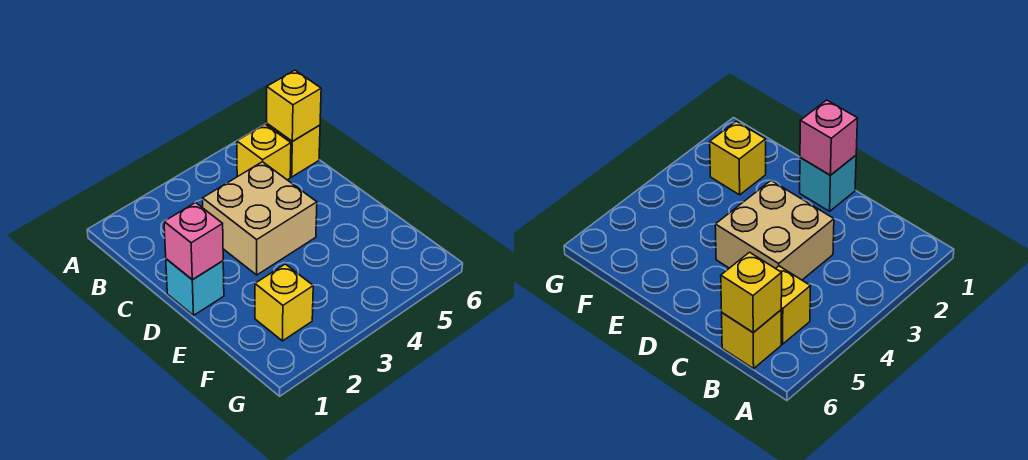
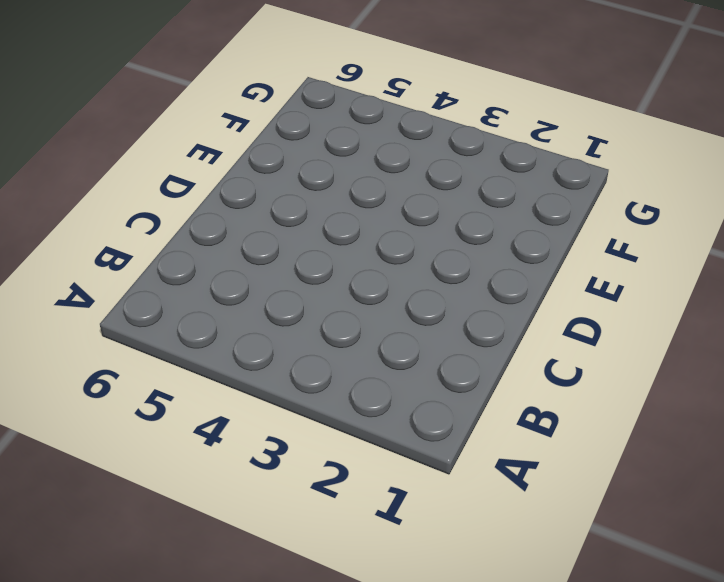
none -> yellow brick B5 level 1
none -> yellow brick B6 level 1

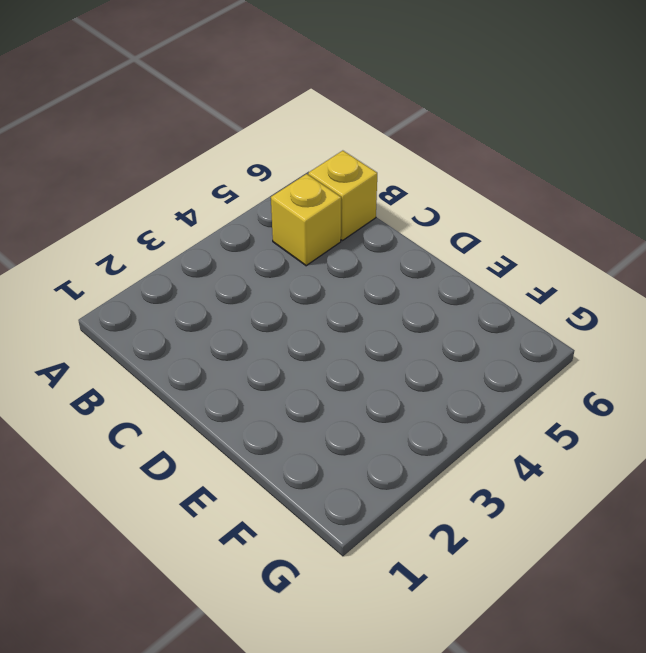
none -> tan brick C3:D4 level 1
none -> cyan brick D1 level 1

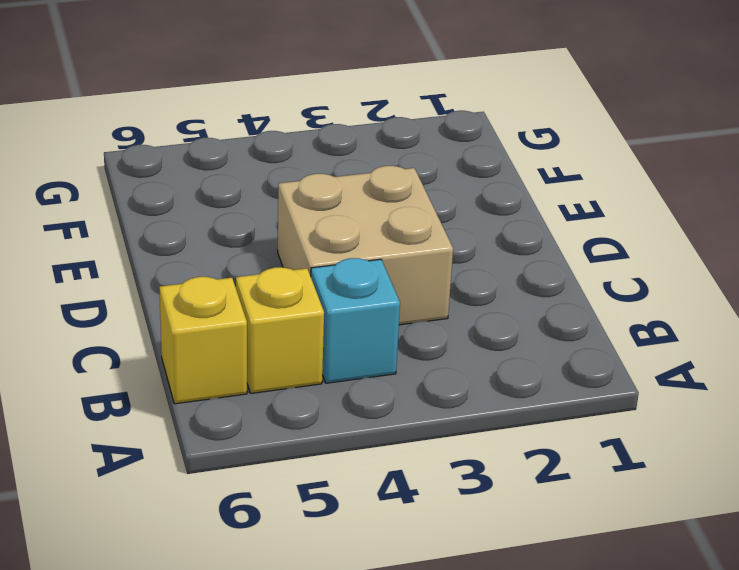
cyan brick B4 level 1 -> cyan brick D1 level 1
none -> yellow brick F2 level 1
none -> yellow brick B6 level 2

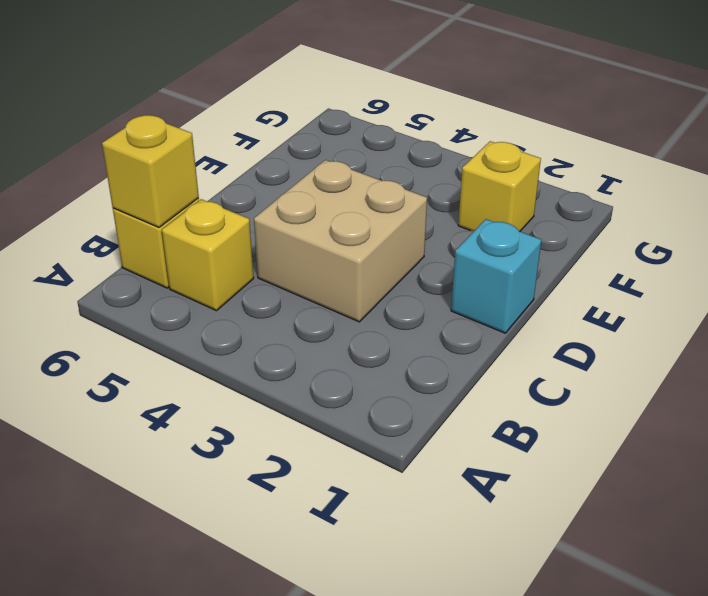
none -> pink brick D1 level 2

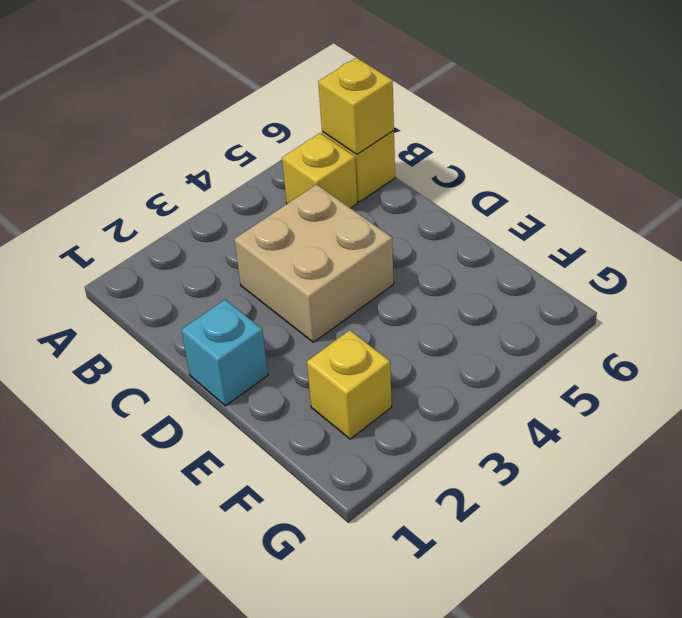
none -> pink brick D1 level 2

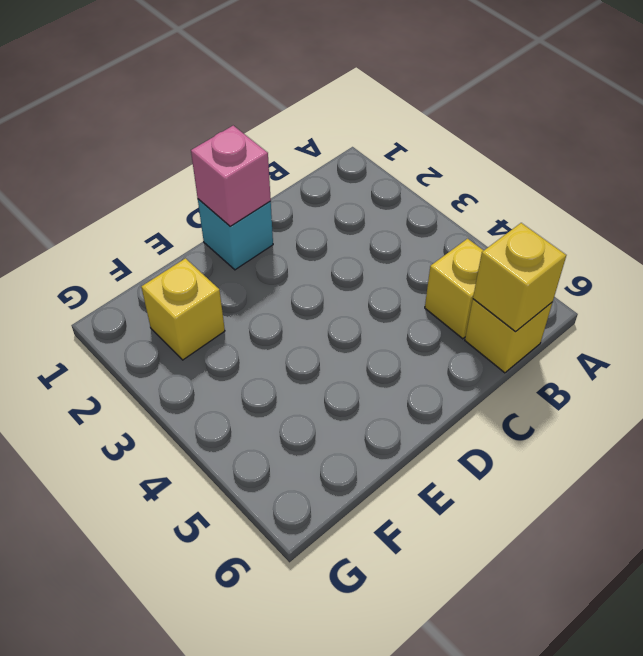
none -> tan brick C3:D4 level 1

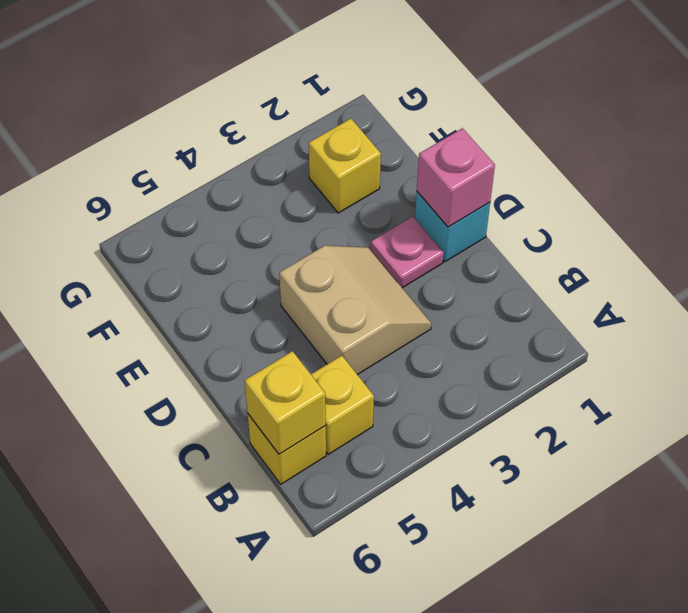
tan slope C3:D4 level 1 top 4 -> tan brick C3:D4 level 1
pink plate D2 level 1 -> none

